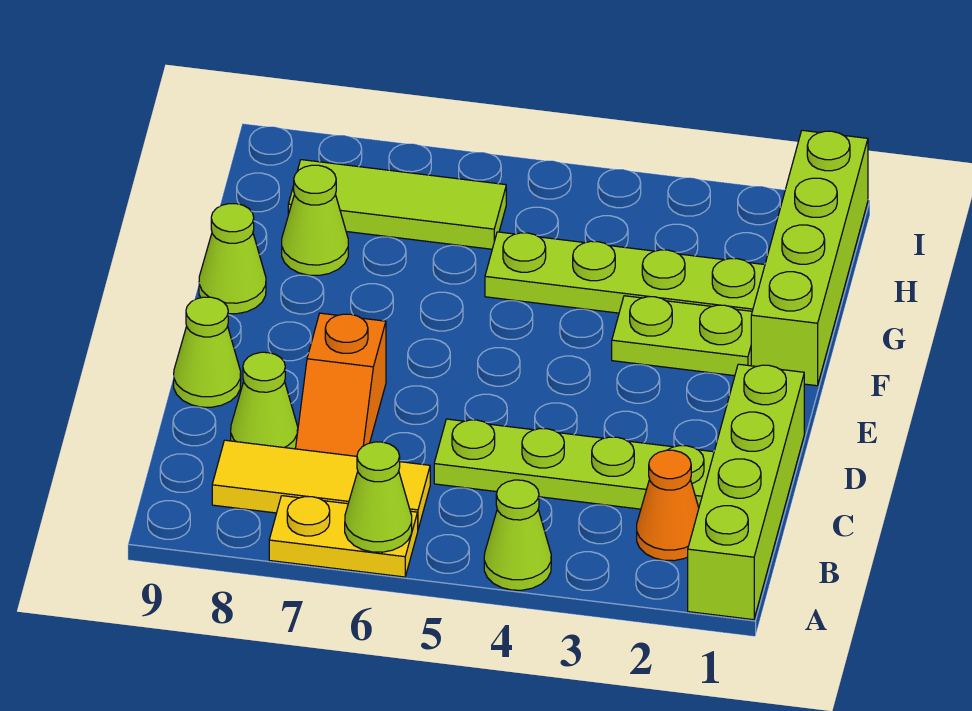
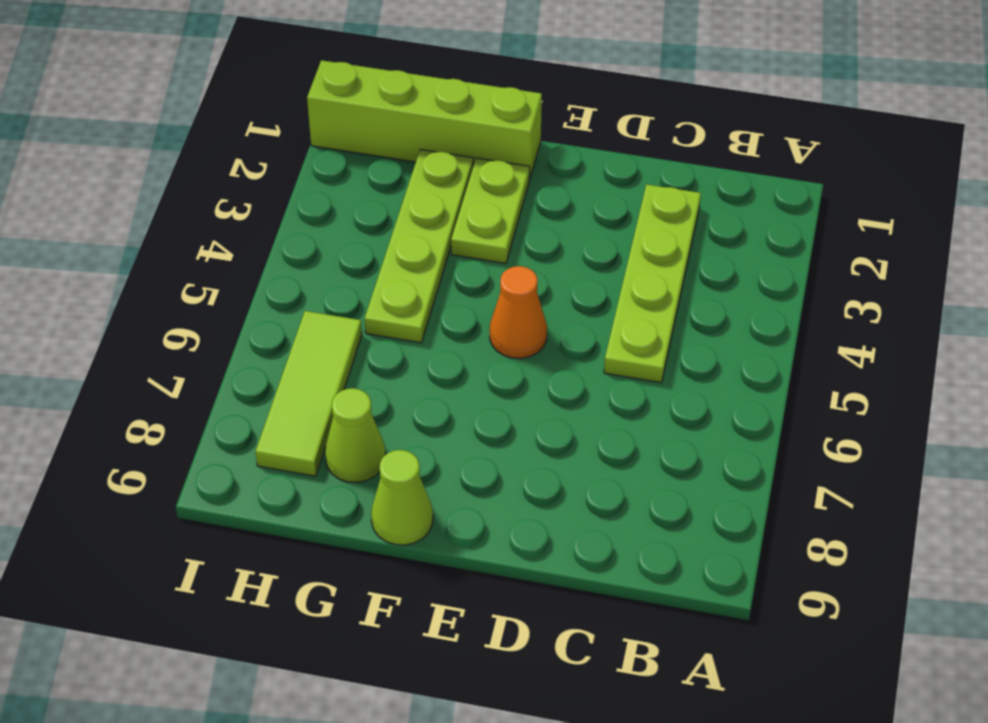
orange cone E5 level 1 -> orange cone B2 level 1
none -> lime brick A1:D1 level 1
none -> lime cone A4 level 1
none -> yellow plate A6:A7 level 1

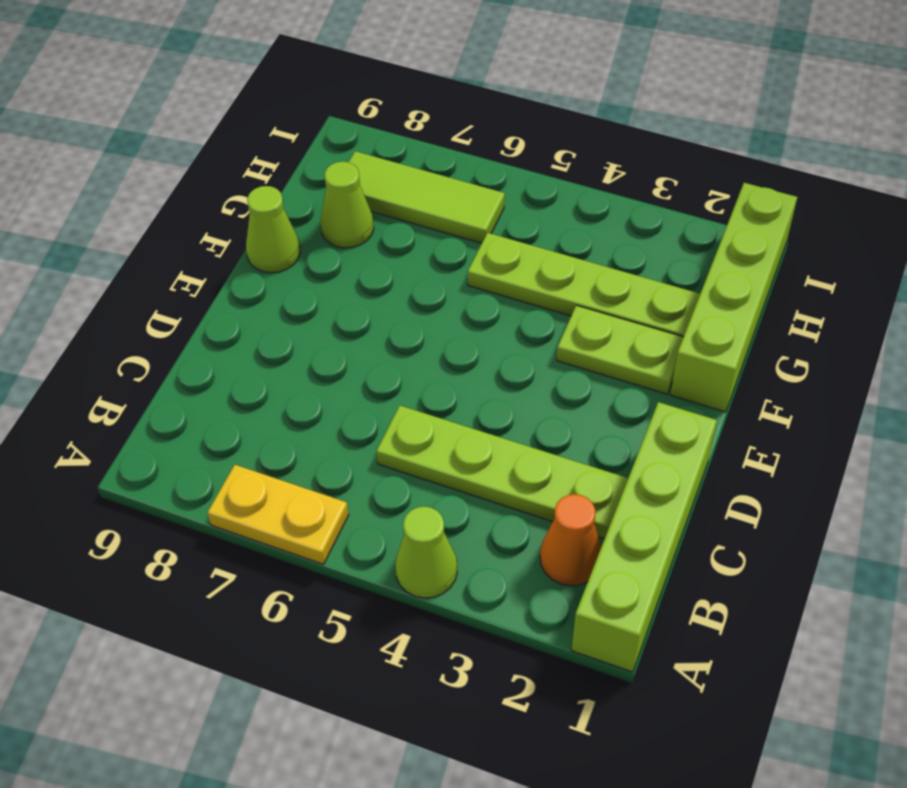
none -> yellow tile B6:B8 level 1
none -> orange slope C7:D7 level 1 top D
none -> lime cone C8 level 1

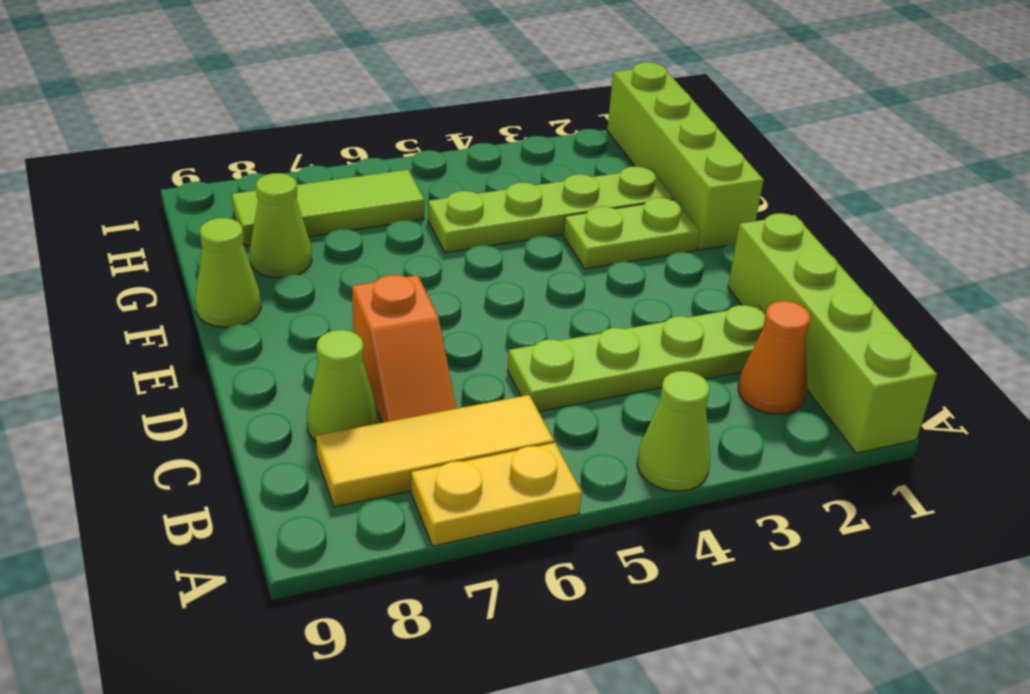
none -> lime cone D9 level 1
none -> lime cone A6 level 2

